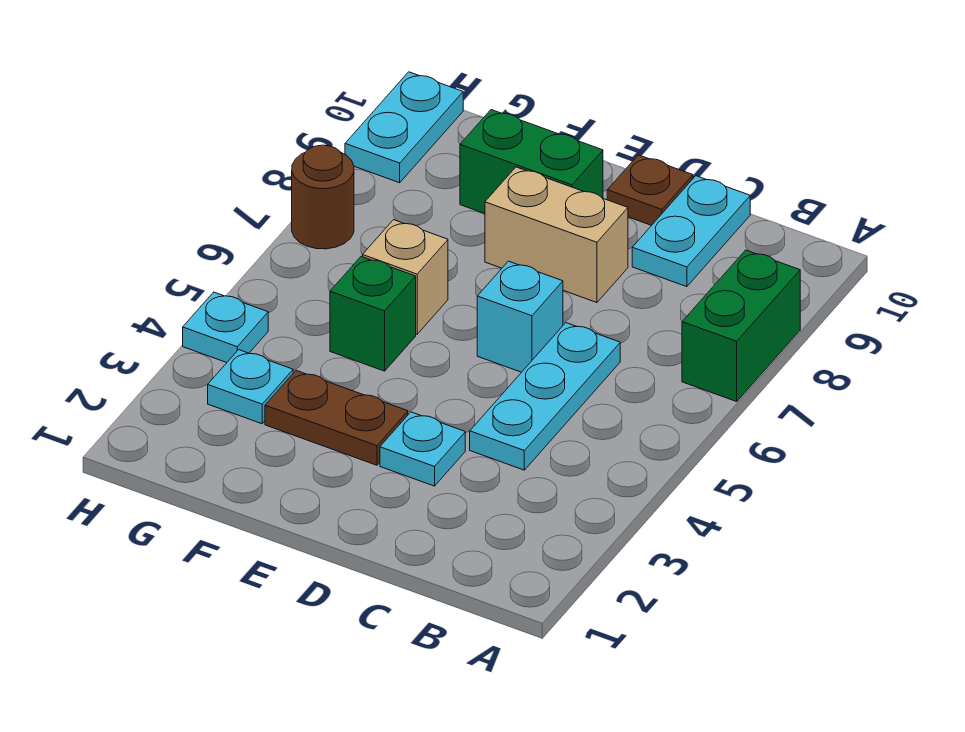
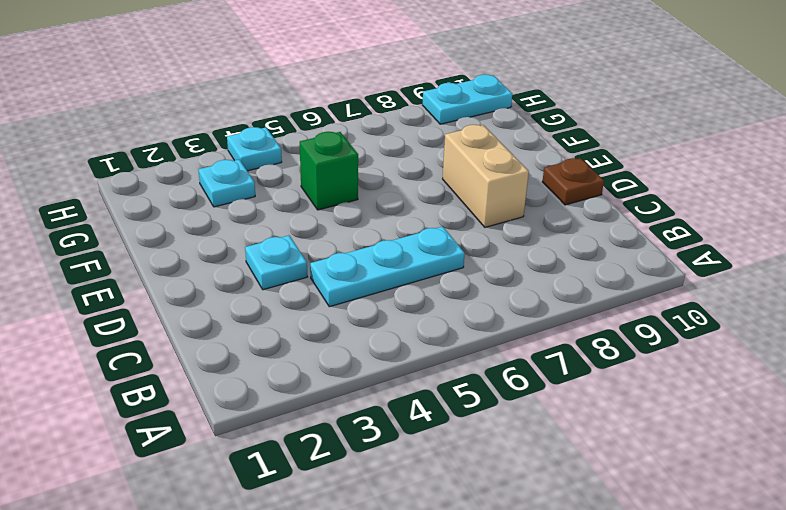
none -> green brick A7:A8 level 1
none -> cyan plate C9:C10 level 1
none -> cyan brick D6 level 1

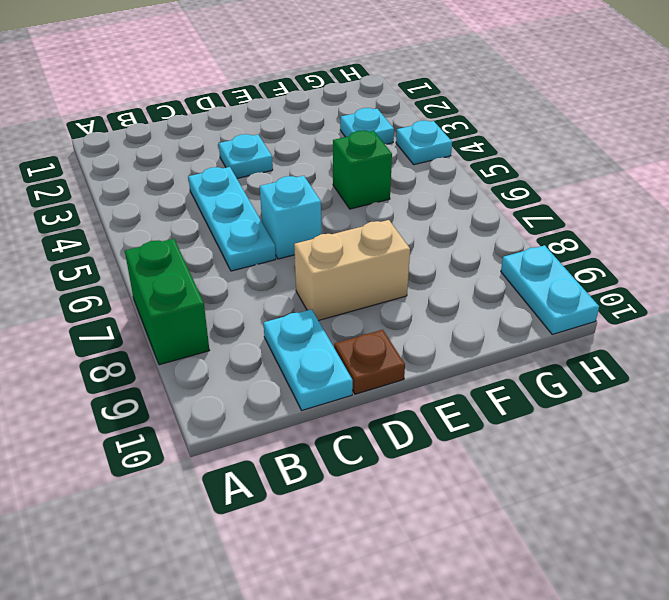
none -> brown plate E3:F3 level 1
none -> green brick E9:F9 level 1
none -> tan brick F6 level 1

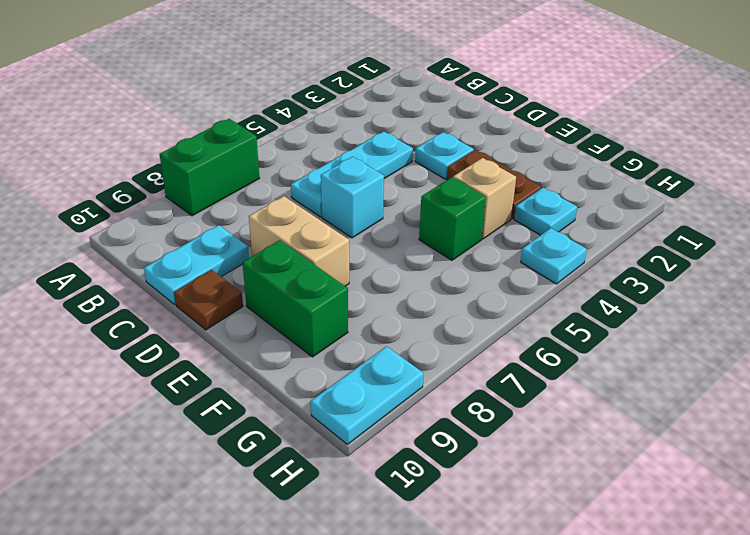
tan brick F4 level 1 -> tan brick F6 level 1
none -> brown round brick H7 level 1

